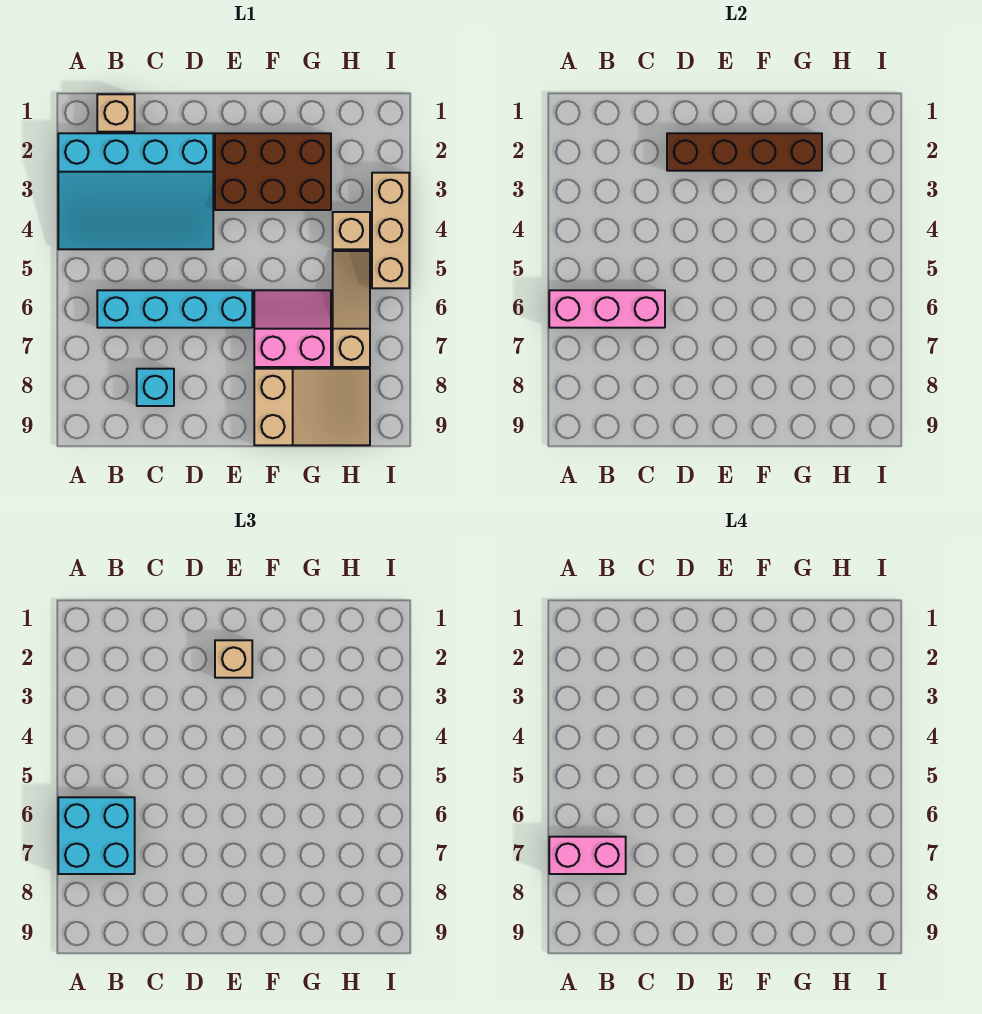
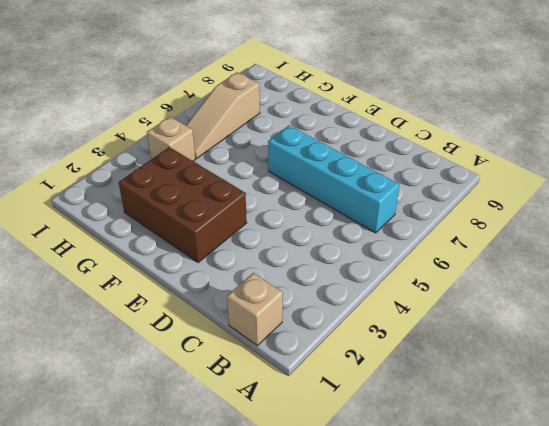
none -> cyan slope A2:D4 level 1 top 2
none -> cyan brick C8 level 1
none -> pink slope F6:G7 level 1 top 7

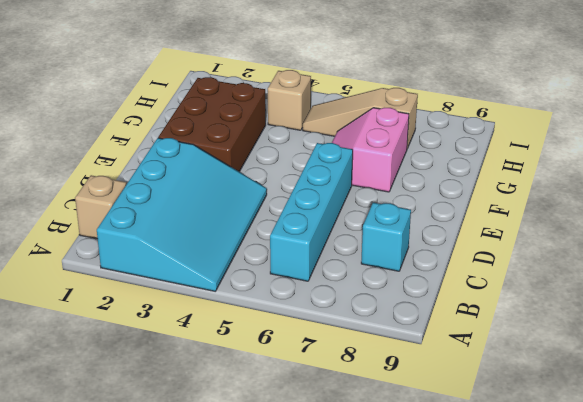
none -> tan slope F8:H9 level 1 top F
none -> tan brick I3:I5 level 1
none -> pink brick A6:C6 level 2

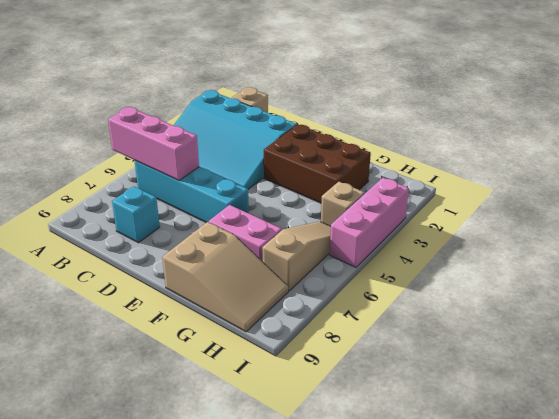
pink brick I3:I5 level 1 -> tan brick I3:I5 level 1
none -> brown brick D2:G2 level 2
none -> cyan brick A6:B7 level 3
none -> tan brick E2 level 3

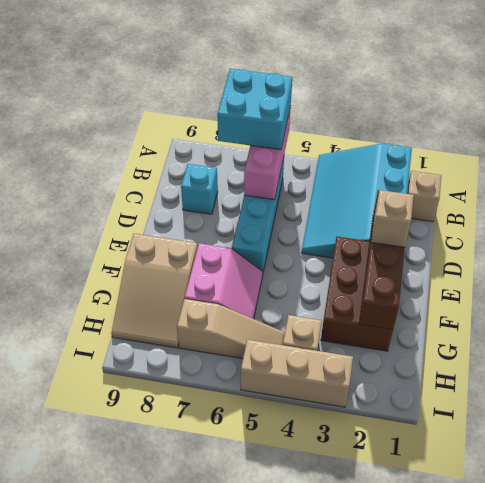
none -> pink brick A7:B7 level 4

